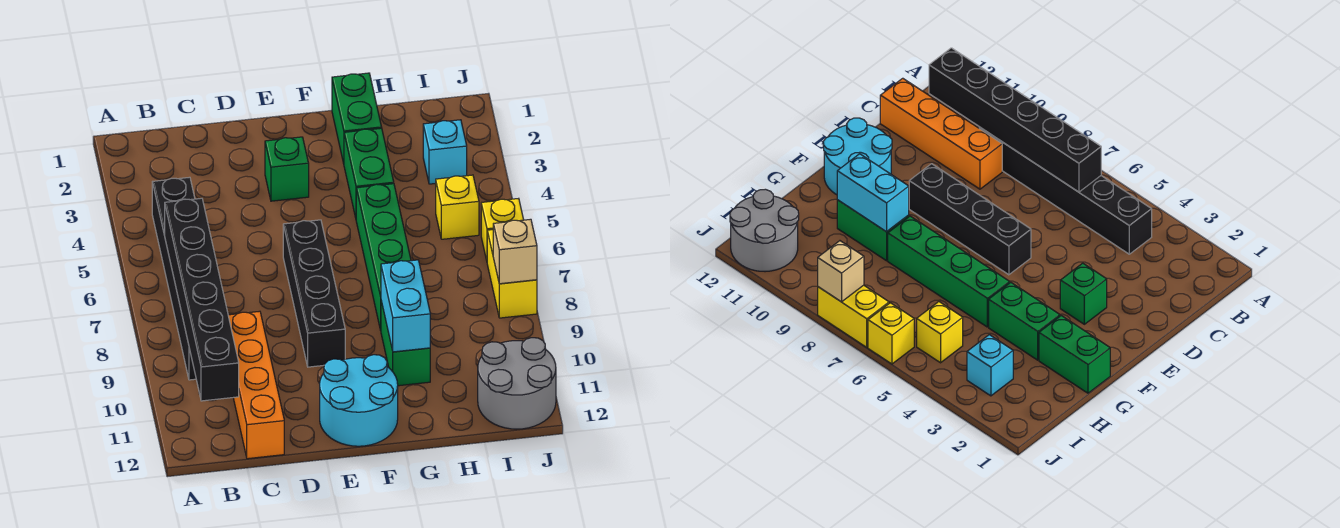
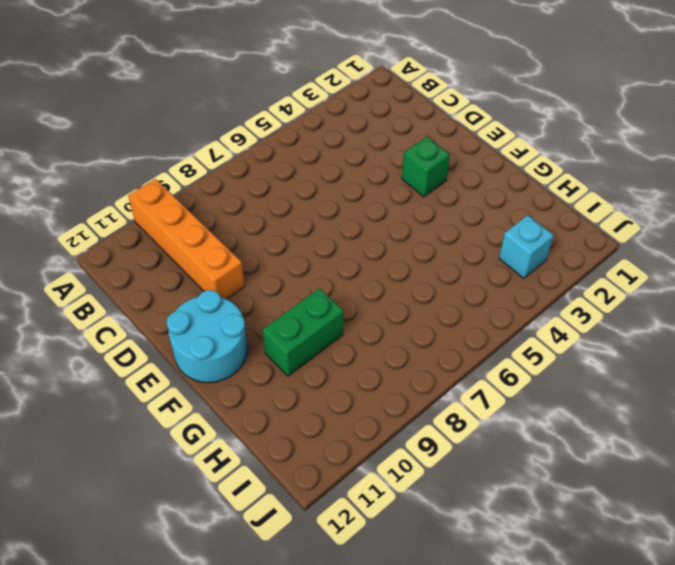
orange brick A10:D10 level 1 -> orange brick C9:C12 level 1
none -> black brick B4:B9 level 1
none -> black brick E6:E9 level 1
none -> green brick G1:G2 level 1

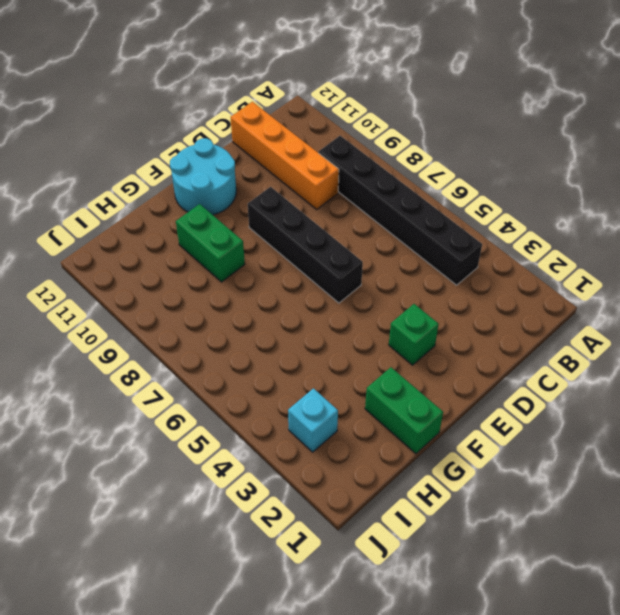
none -> green brick G3:G4 level 1
none -> green brick G5:G8 level 1
none -> yellow brick I5 level 1

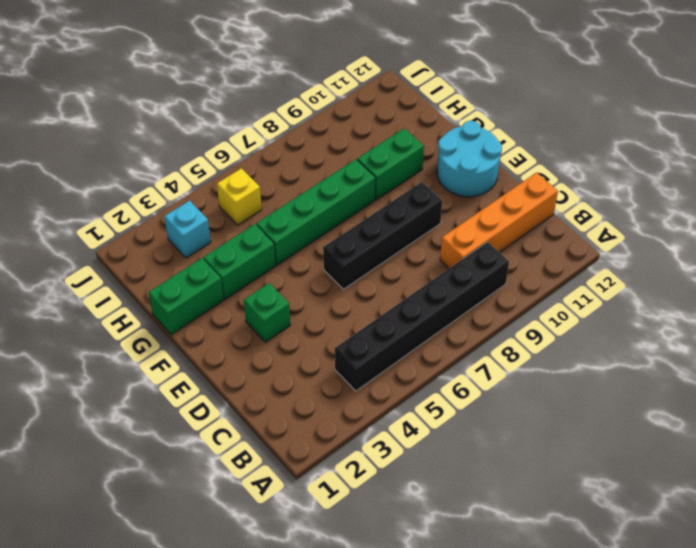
none -> grey round brick I11:J12 level 1
none -> yellow brick J6 level 1
none -> yellow brick J7:J8 level 1

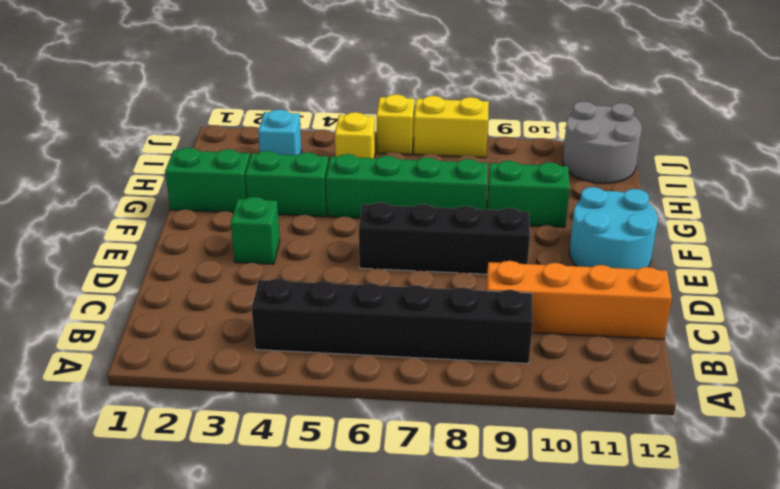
none -> black brick B6:B11 level 2
none -> cyan brick G9:G10 level 2
none -> tan brick J8 level 2

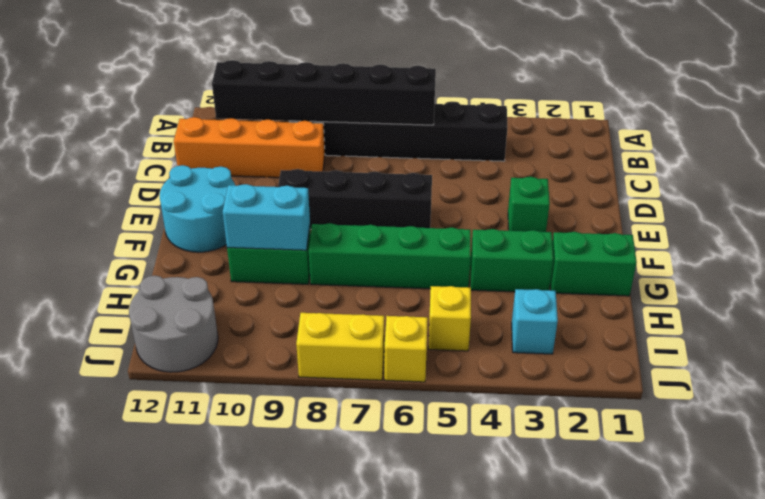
none -> tan brick J8 level 2

